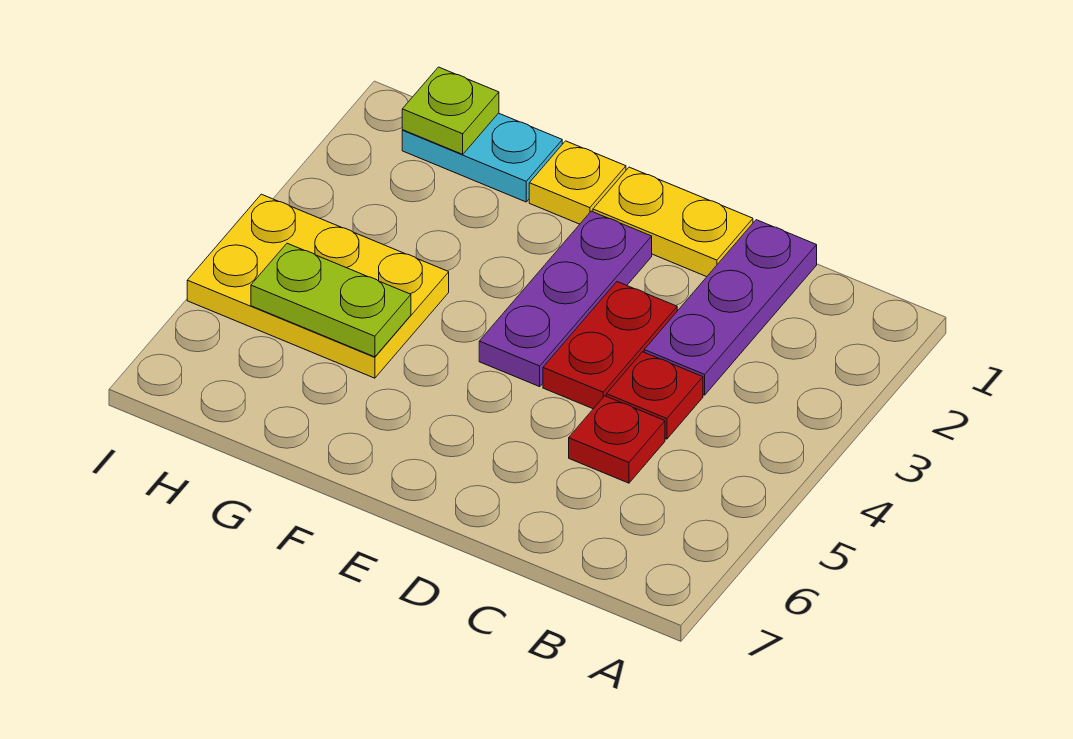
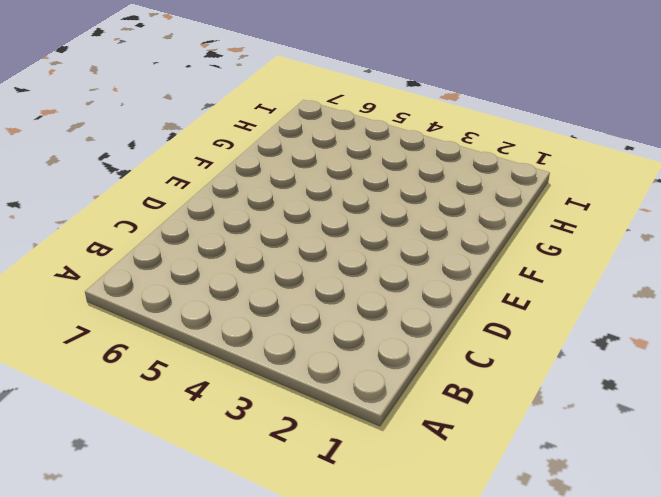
none -> purple plate C1:C3 level 1
none -> red plate C4 level 1

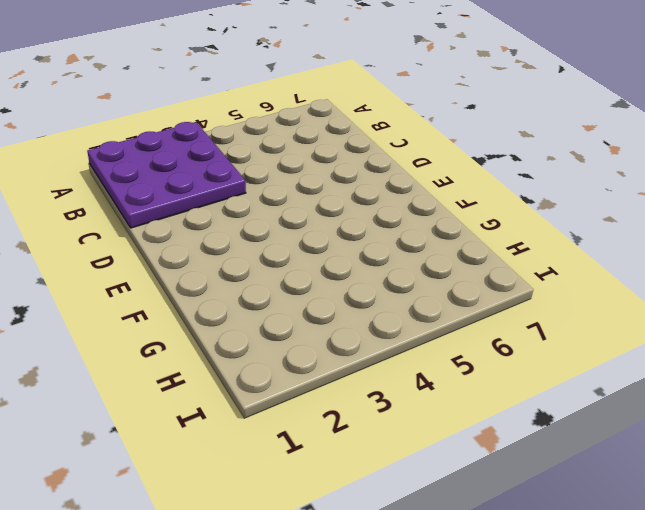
purple plate A1:C3 level 1 -> purple plate C1:C3 level 1
none -> red plate C4 level 1
none -> red plate C5 level 1

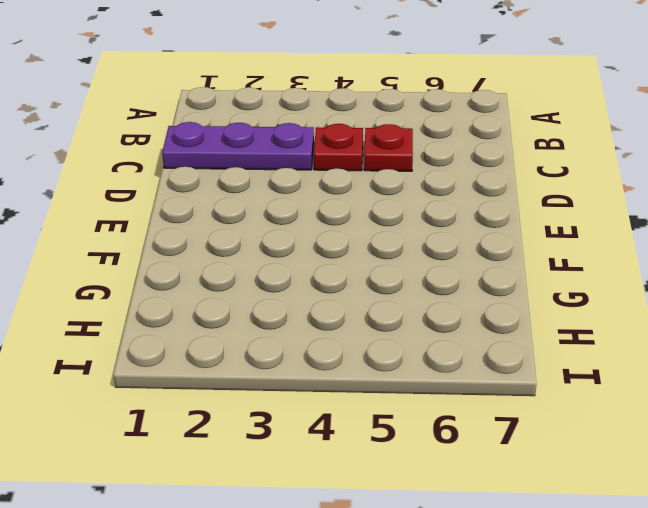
none -> yellow plate D1:E1 level 1
none -> red plate D3:D4 level 1

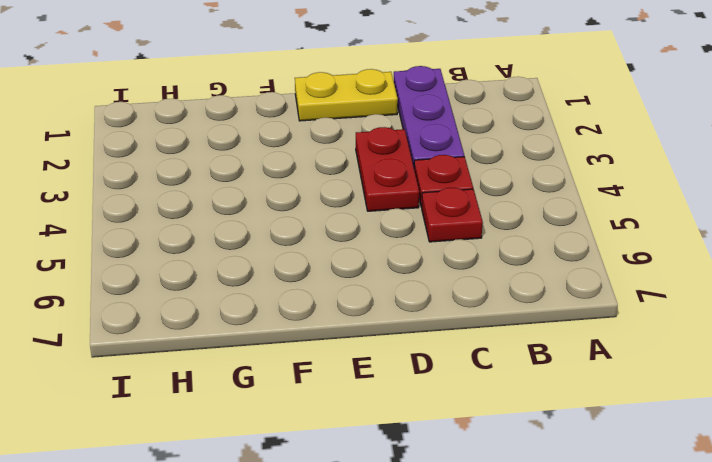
none -> purple plate E2:E4 level 1
none -> yellow plate F1 level 1

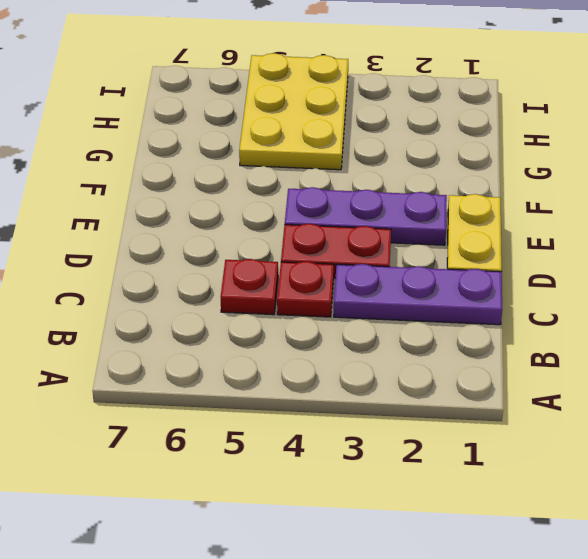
none -> yellow plate F1 level 1
none -> cyan plate G1:H1 level 1

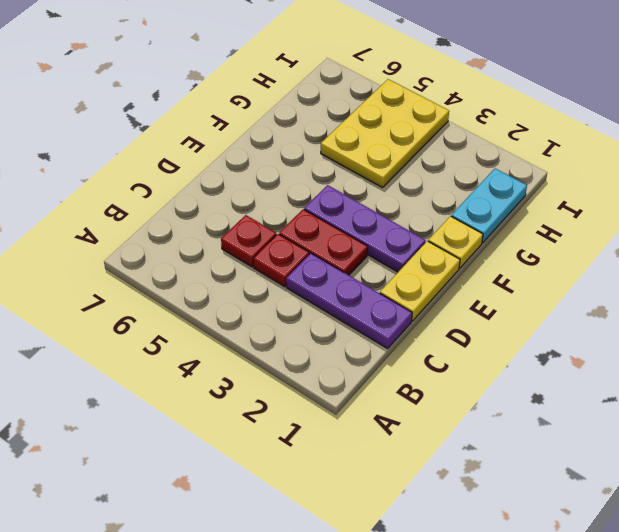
none -> lime plate G5:H5 level 2
none -> lime plate H1 level 2

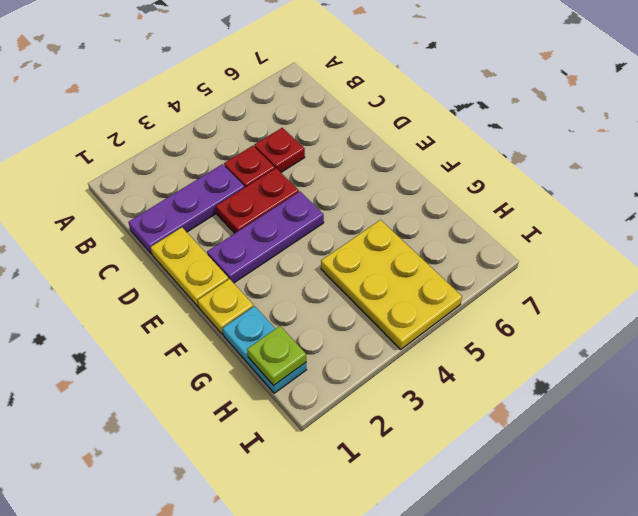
none -> lime plate G5:H5 level 2

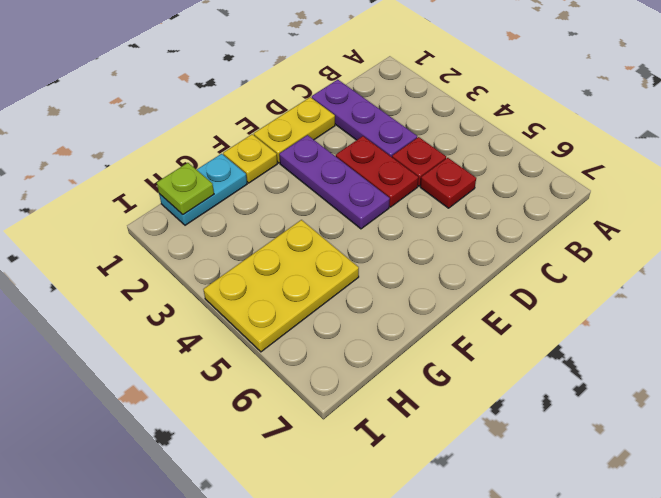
none -> lime plate G5:H5 level 2

